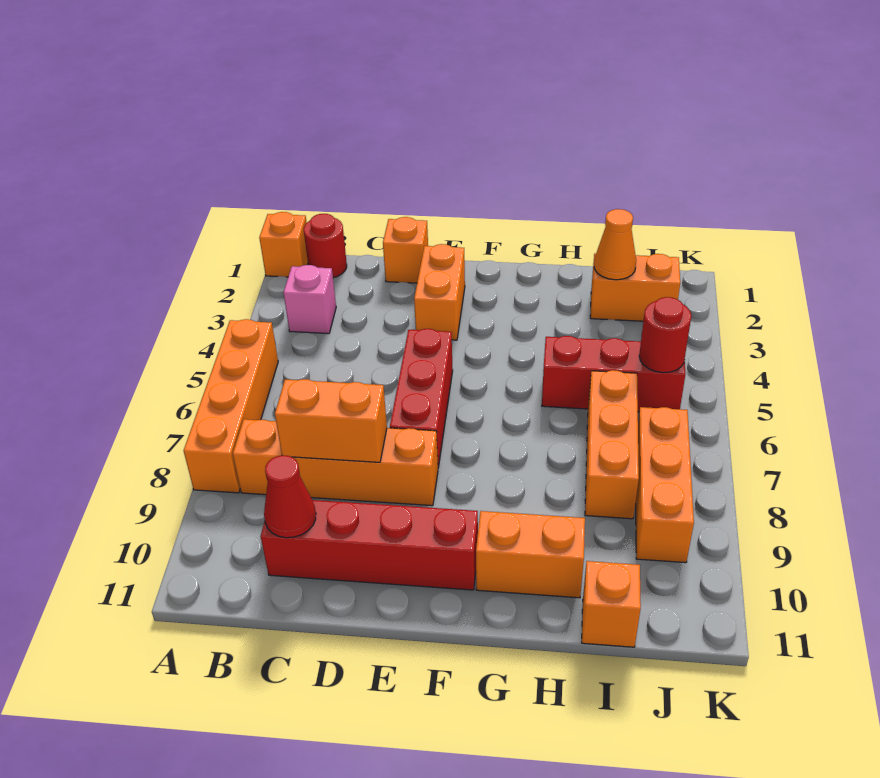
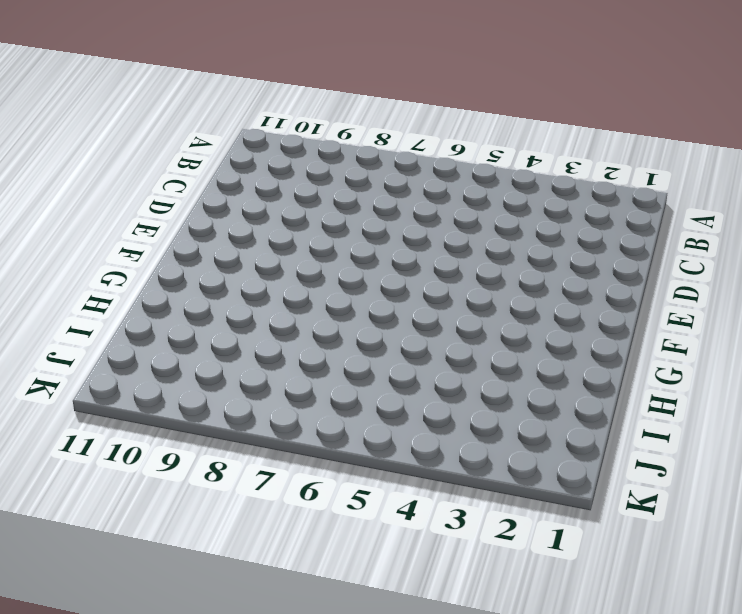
none -> orange brick A1 level 1
none -> orange brick A5:A8 level 1
none -> red round brick B1 level 1

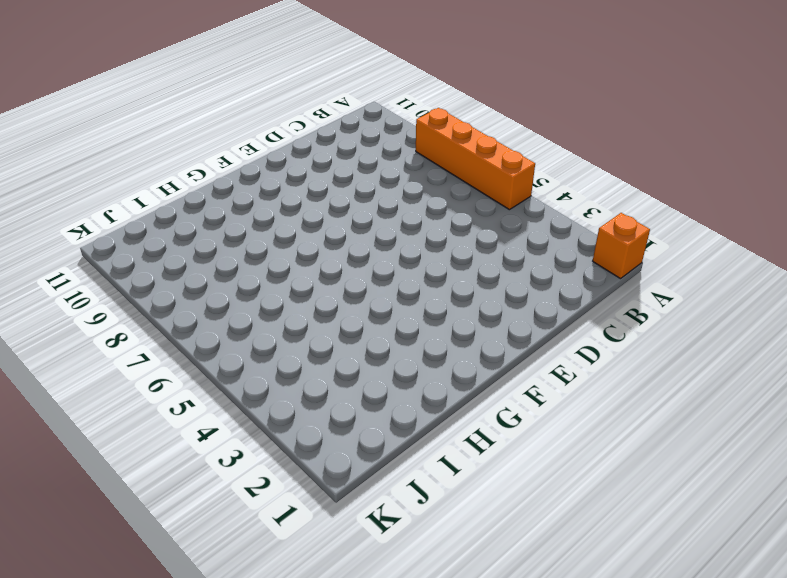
none -> red round brick B1 level 1
none -> pink brick B3 level 1
none -> orange brick B8:E8 level 1

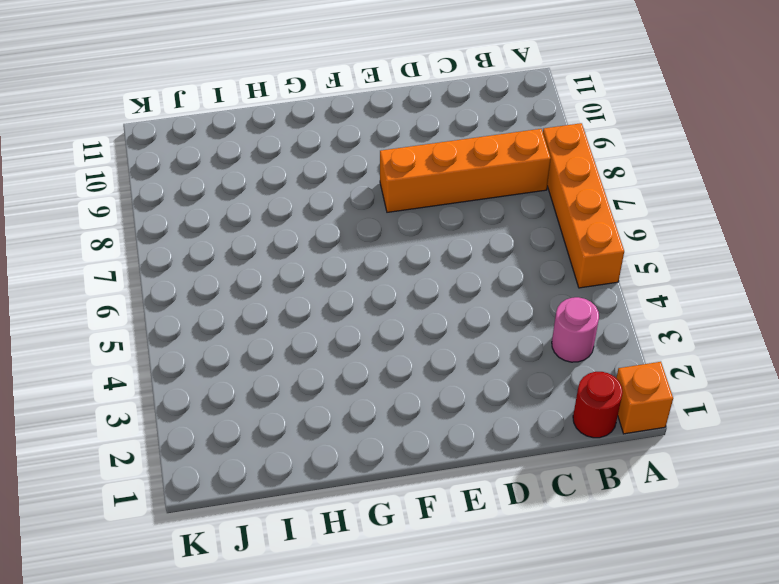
pink round brick B3 level 1 -> pink brick B3 level 1
none -> red brick C10:F10 level 1
none -> orange brick D1 level 1
none -> orange brick E2:E3 level 1

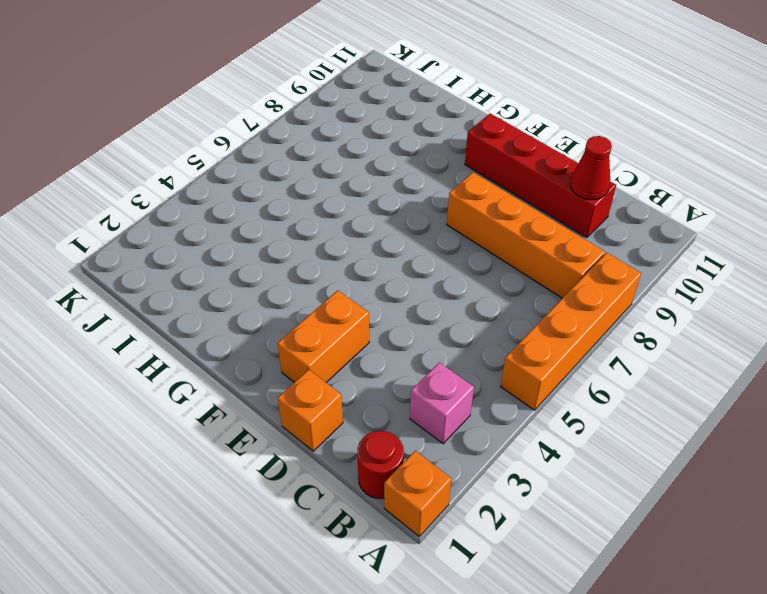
none -> red brick E5:E7 level 1
none -> orange brick G10:H10 level 1
none -> red brick H5:J5 level 1

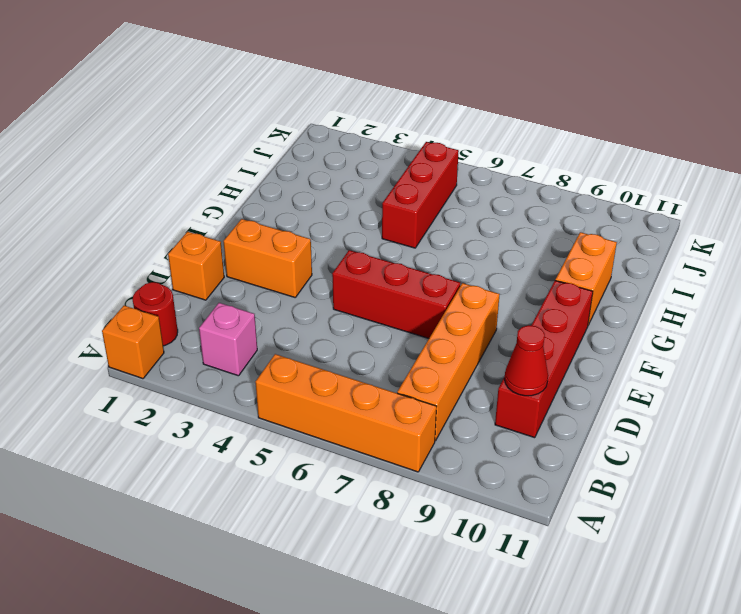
none -> orange brick I2:J2 level 1
none -> orange brick I6:I8 level 1
none -> orange brick I11 level 1

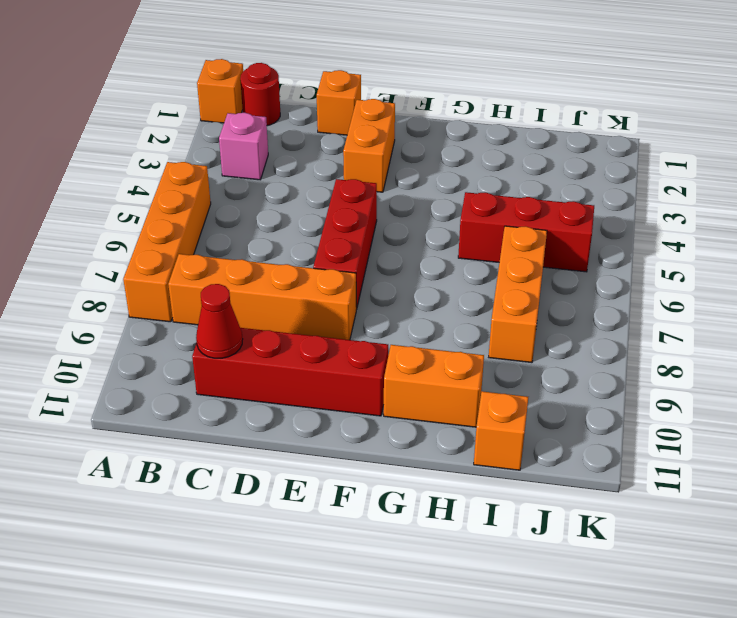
none -> orange brick I2:J2 level 1
none -> orange brick J7:J9 level 1
none -> orange brick C8:D8 level 2

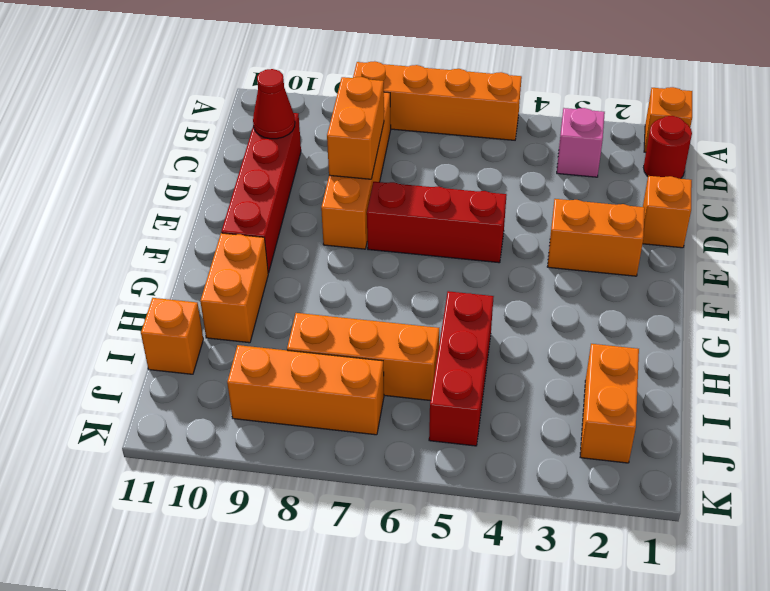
none -> orange cone I2 level 2
none -> red round brick J5 level 2

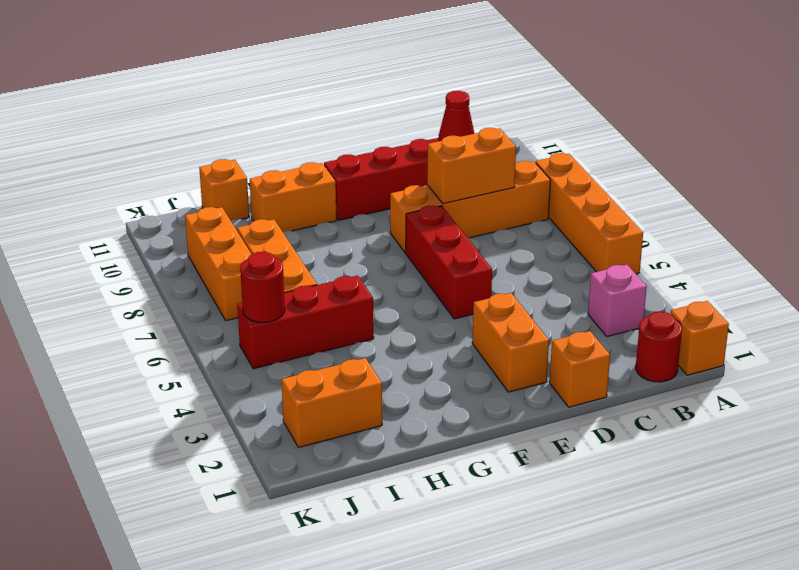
none -> orange cone I2 level 2

